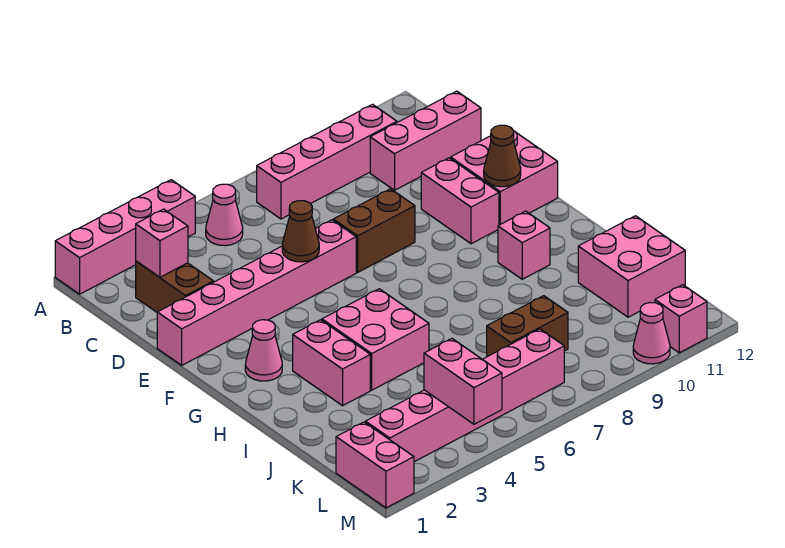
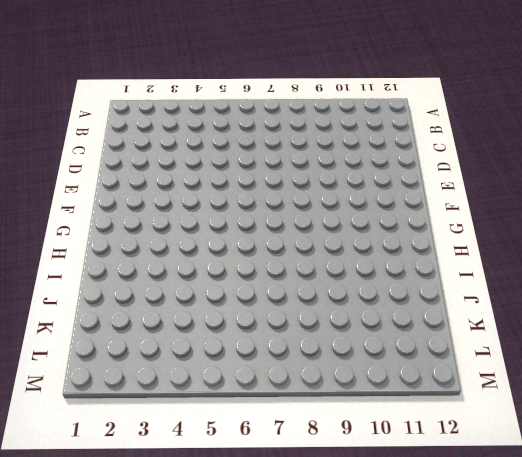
none -> pink brick A1:A4 level 1
none -> pink cone B5 level 1
none -> pink brick B7:B10 level 1

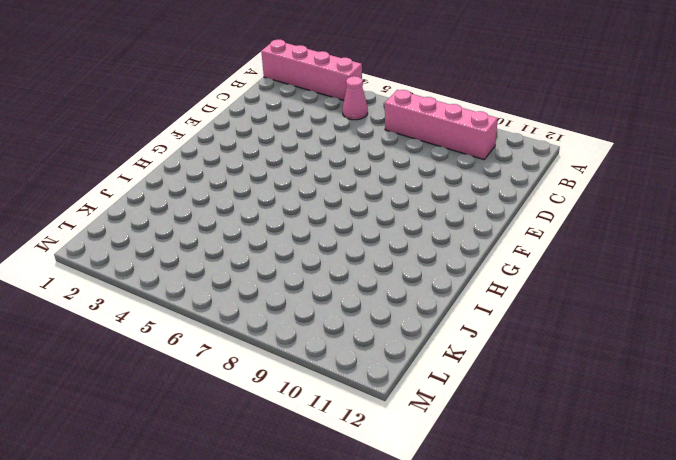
none -> brown brick C2:D2 level 1
none -> pink brick C10:C12 level 1
none -> pink brick E1:E6 level 1

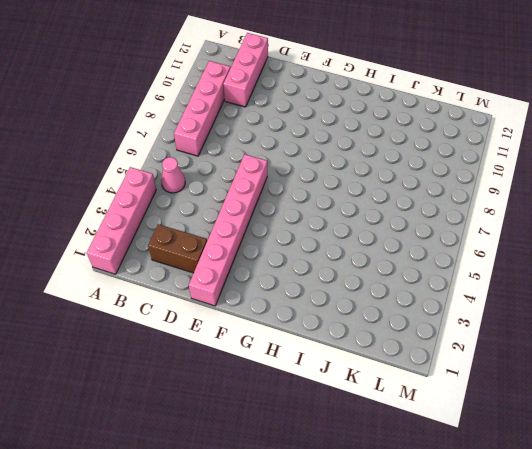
none -> brown brick E7:E8 level 1
none -> pink brick E10:F10 level 1
none -> pink brick E11:F12 level 1

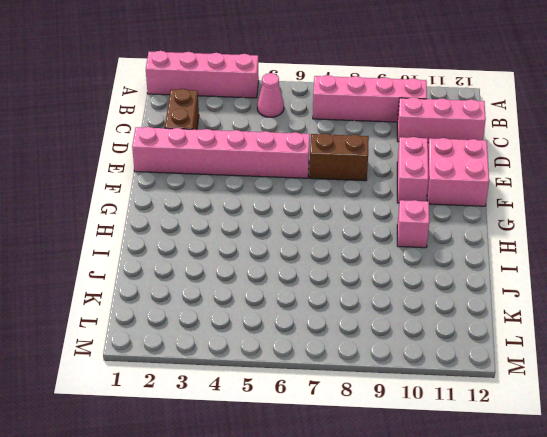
none -> pink cone G2 level 1
none -> pink brick H3:I3 level 1
none -> pink brick H4:I5 level 1

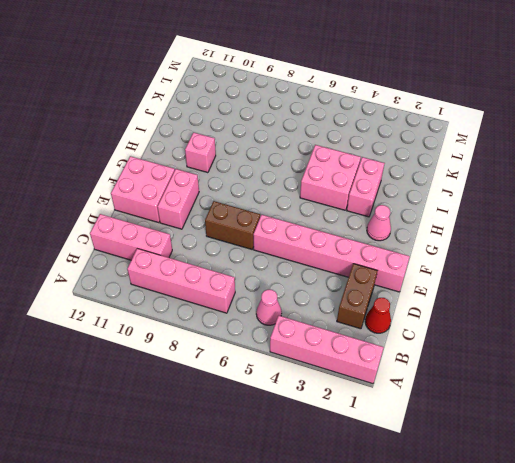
red cone C1 level 1 -> none
none -> pink brick J11:K12 level 1
none -> brown brick K7:K8 level 1
none -> pink brick L1:M1 level 1

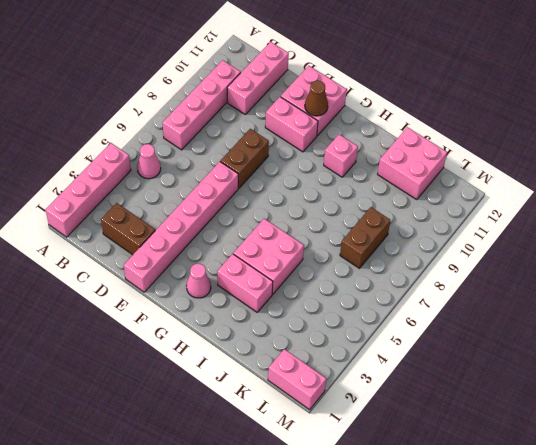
none -> pink brick L2:L7 level 1
none -> pink cone M10 level 1
none -> pink brick M11 level 1

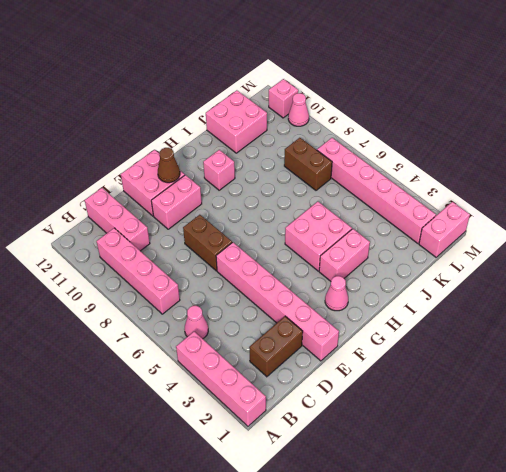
none -> pink brick C2 level 2
none -> brown cone E5 level 2
none -> pink brick L4:M4 level 2

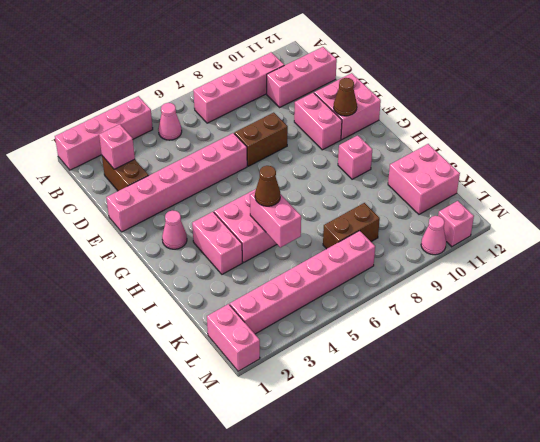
pink brick I5:J5 level 2 -> pink brick L4:M4 level 2
brown cone I5 level 3 -> brown cone E5 level 2

